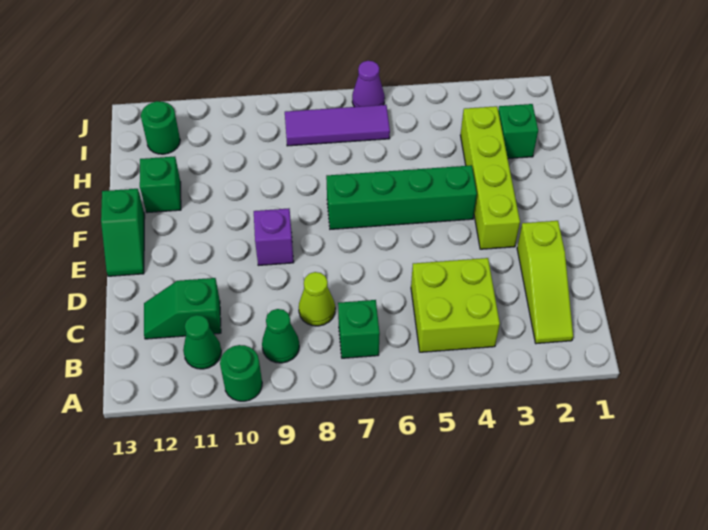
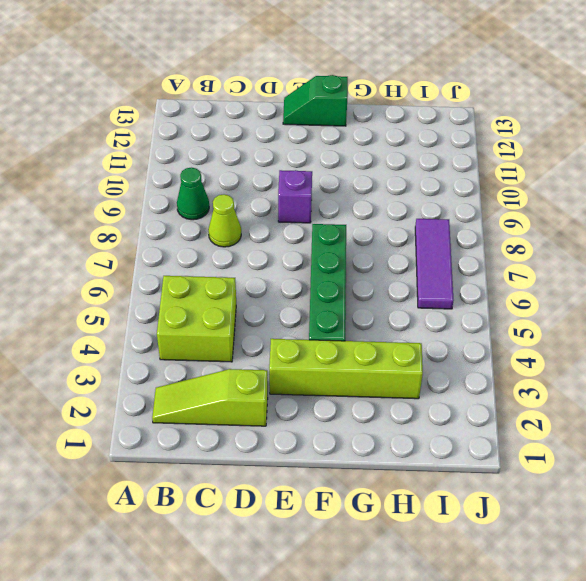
none -> green round brick A10 level 1
none -> green brick B7 level 1
none -> green cone B11 level 1

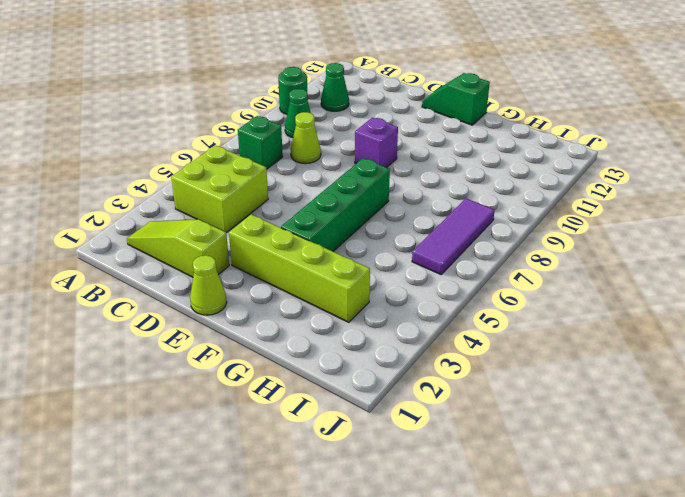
lime cone E1 level 1 -> none
none -> green slope C11:C12 level 1 top 11
none -> green brick G12 level 1
none -> green brick H2 level 1

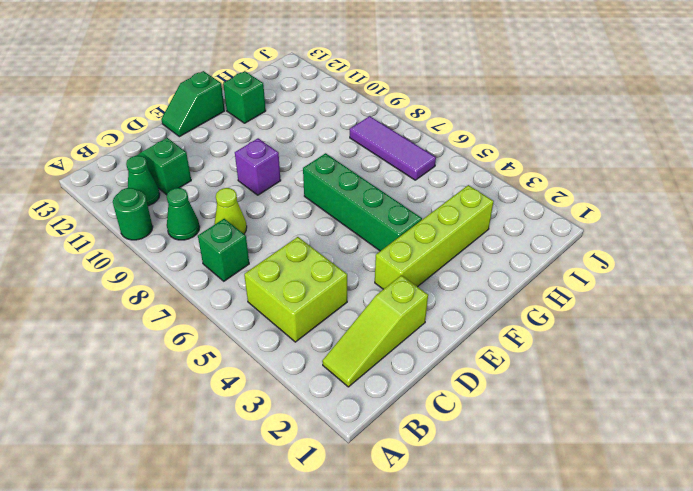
none -> green brick H2 level 1
none -> green round brick I12 level 1
none -> purple cone J6 level 1

